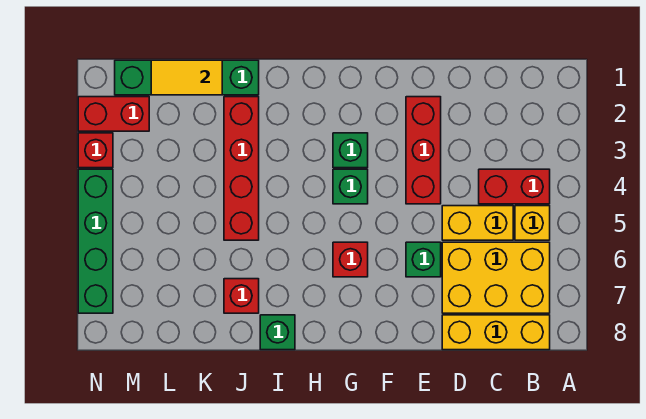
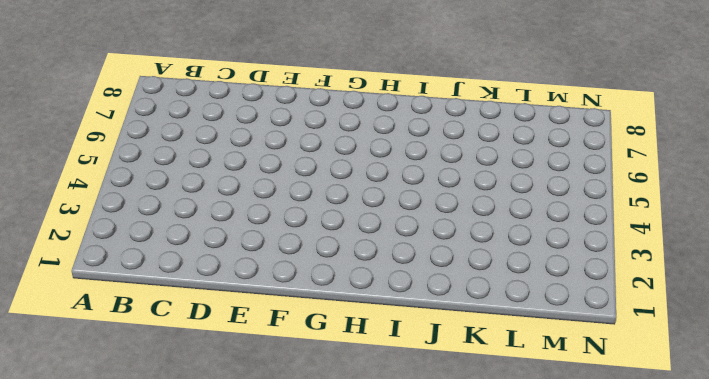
none -> red brick B4:C4 level 1
none -> yellow brick B5 level 1
none -> yellow brick B6:D7 level 1

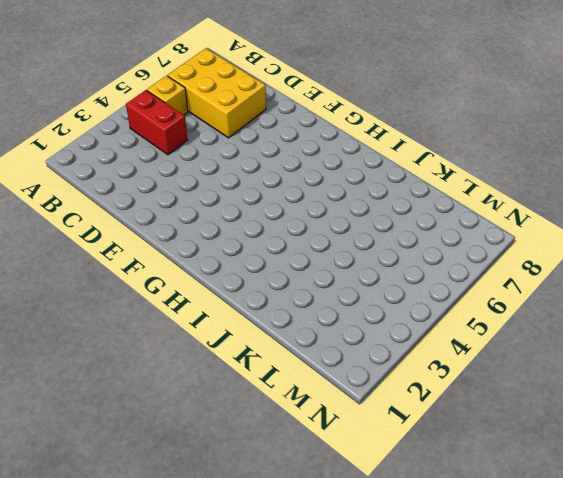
none -> yellow brick B8:D8 level 1
none -> yellow brick C5:D5 level 1
none -> red brick E2:E4 level 1

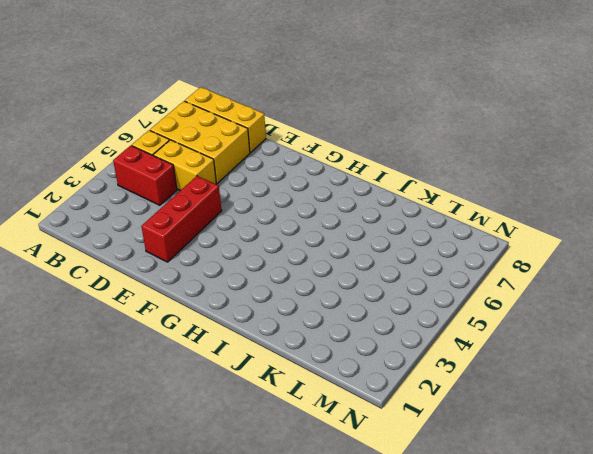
none -> green brick E6 level 1
none -> green brick G3 level 1
none -> green brick G4 level 1

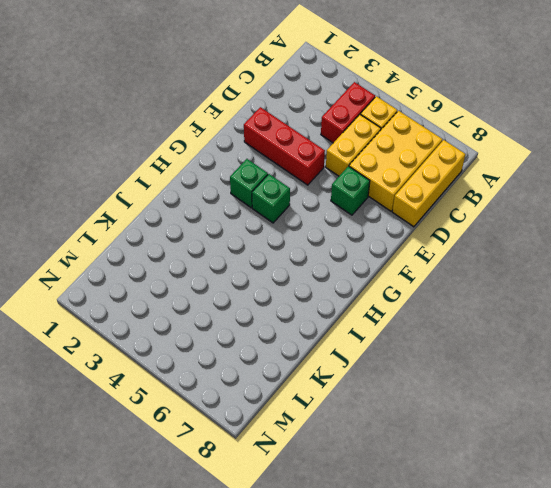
none -> red brick G6 level 1
none -> green brick I8 level 1
none -> green brick J1:M1 level 1

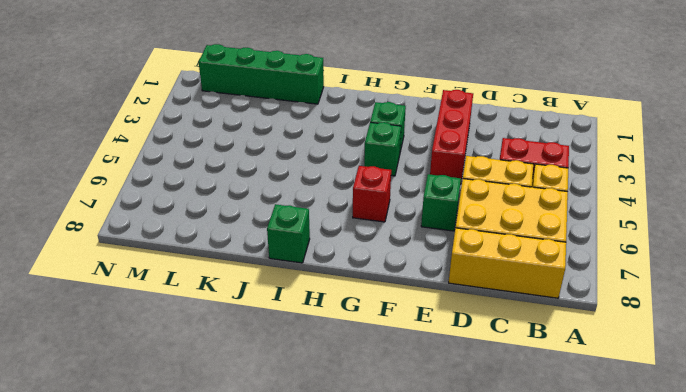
none -> red brick J2:J5 level 1
none -> red brick J7 level 1
none -> red brick M2:N2 level 1

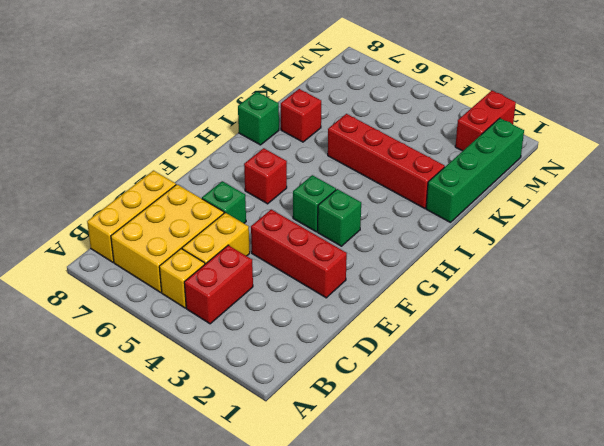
none -> red brick N3 level 1
none -> green brick N4:N7 level 1
none -> yellow tile K1:L1 level 2

